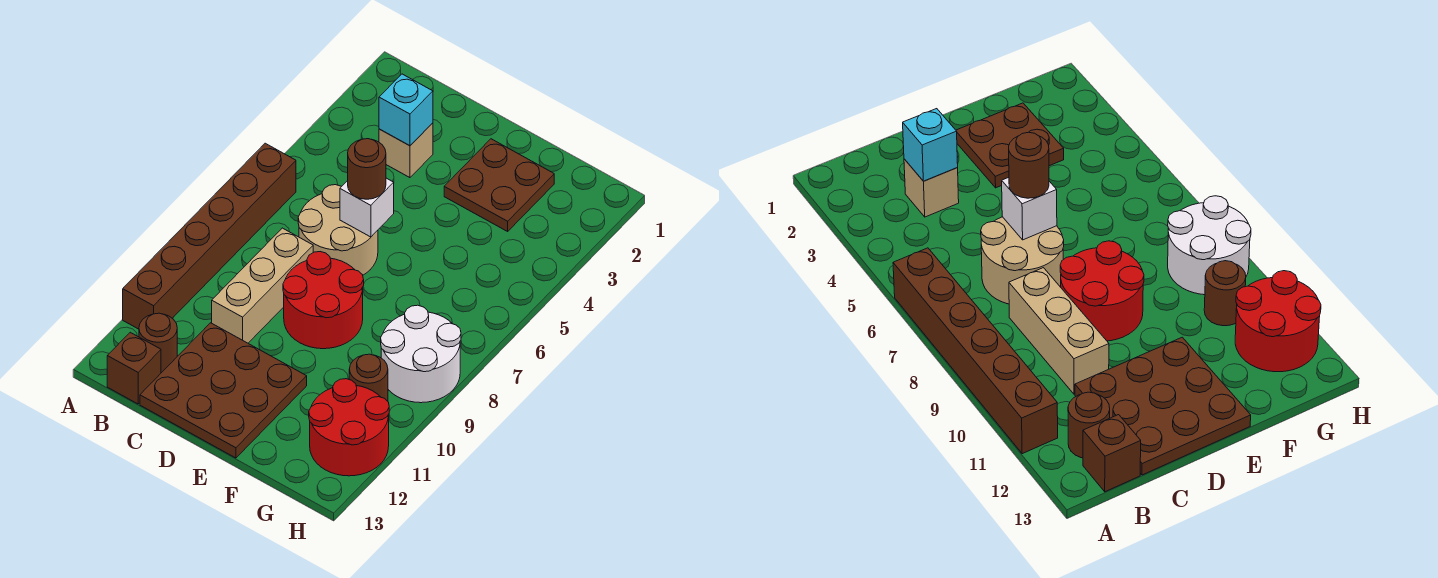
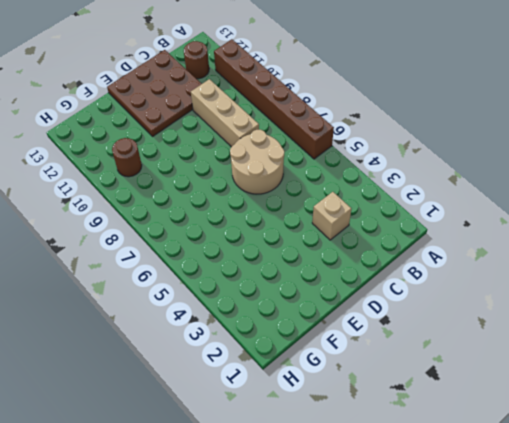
none -> brown brick B13 level 1
none -> red round brick D8:E9 level 1
none -> brown plate E2:F3 level 1

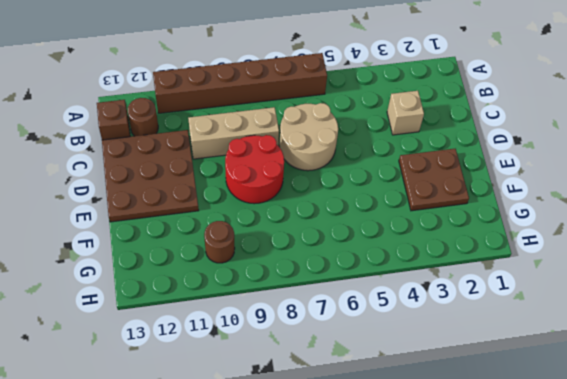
none -> white round brick G8:H9 level 1
none -> red round brick G11:H12 level 1
none -> cyan brick C3 level 2

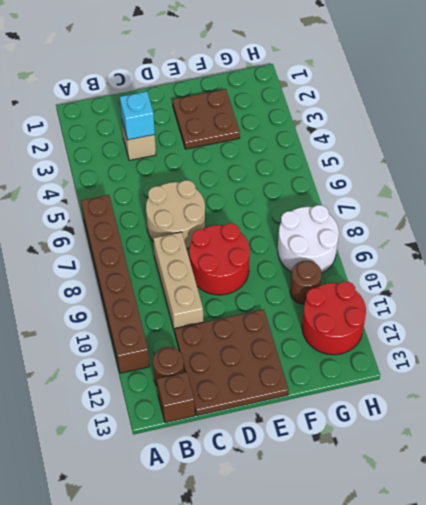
none -> white brick D6 level 2
none -> brown round brick D6 level 3

